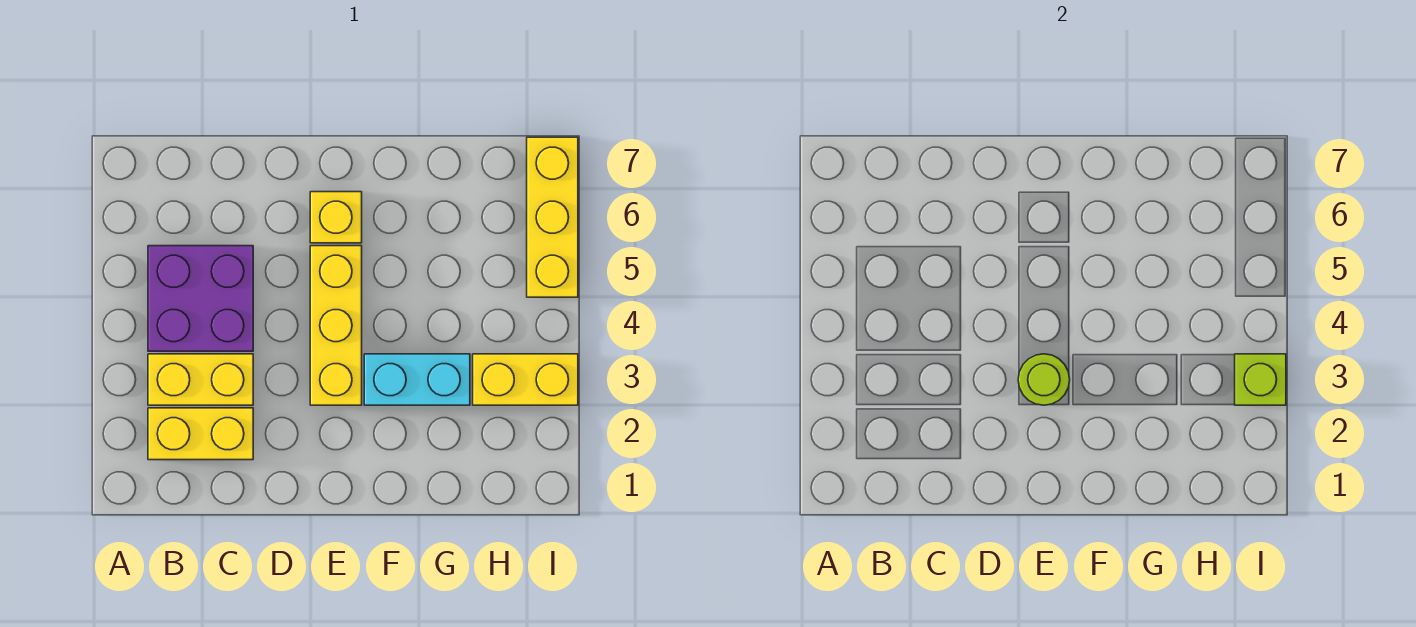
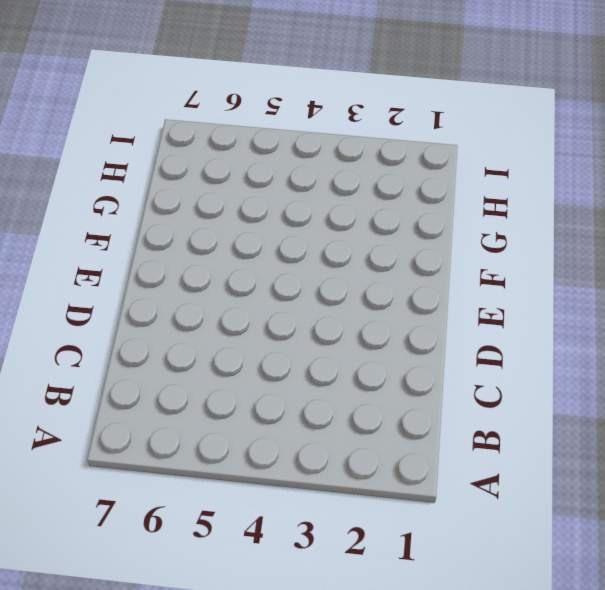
none -> yellow brick B2:C2 level 1
none -> yellow brick B3:C3 level 1

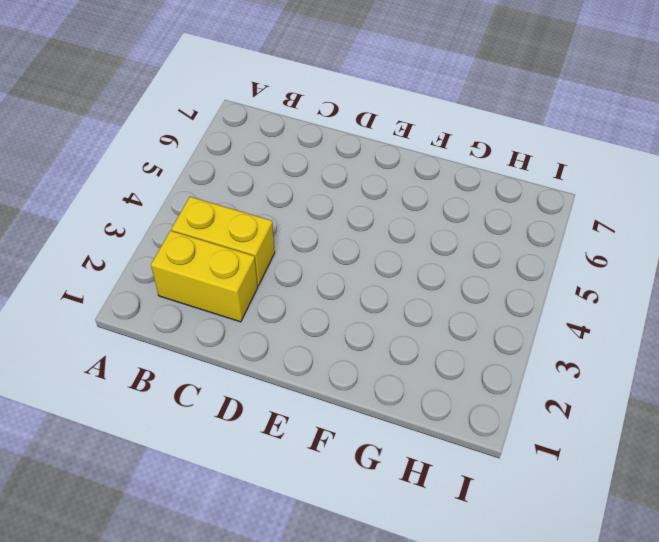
none -> purple brick B4:C5 level 1
none -> yellow brick E3:E5 level 1

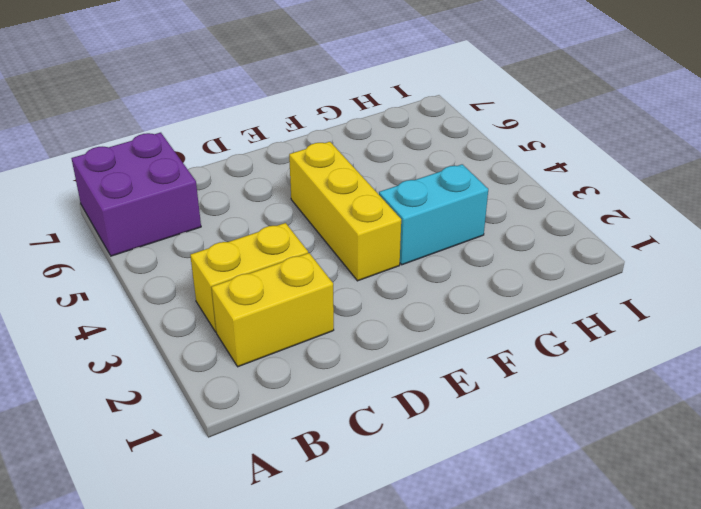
purple brick A6:B7 level 1 -> purple brick B4:C5 level 1
none -> yellow brick E6 level 1
none -> yellow brick H3:I3 level 1

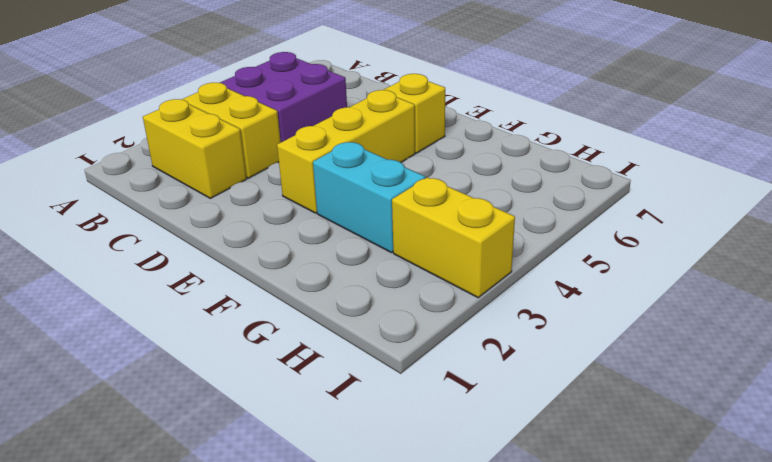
none -> yellow brick I5:I7 level 1
none -> lime round brick E3 level 2

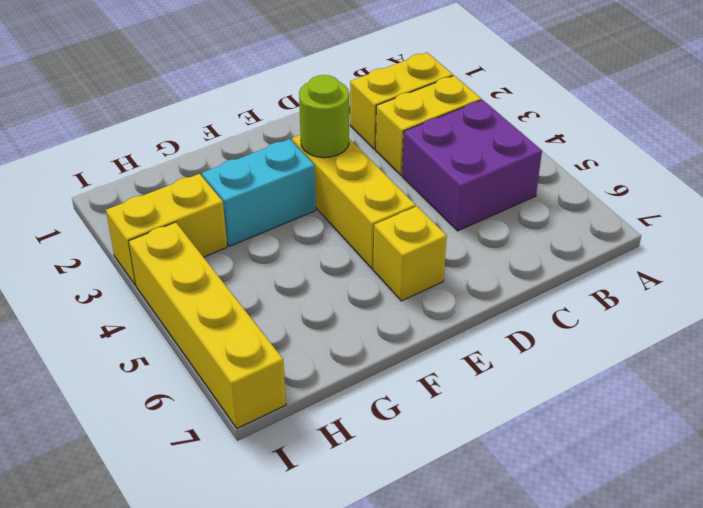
yellow brick I4:I7 level 1 -> yellow brick I5:I7 level 1
none -> lime brick I3 level 2

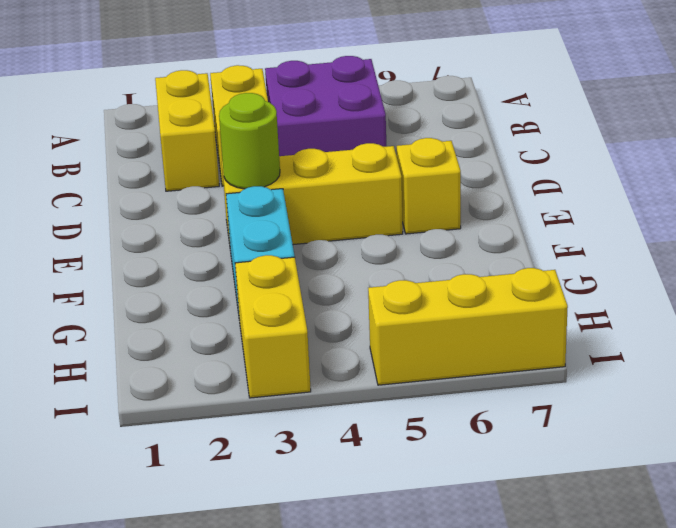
none -> lime brick I3 level 2

